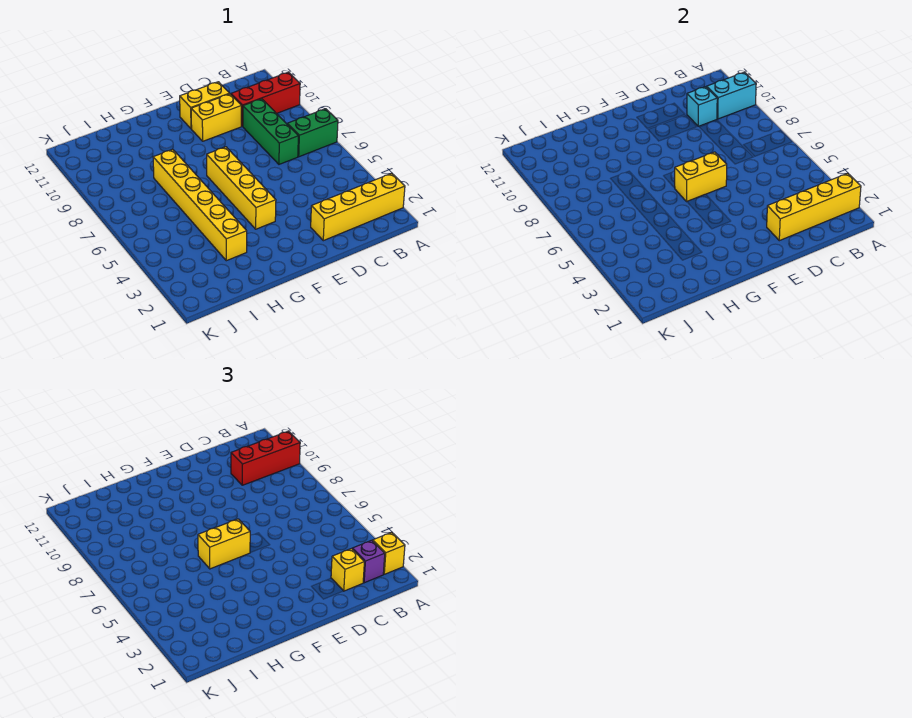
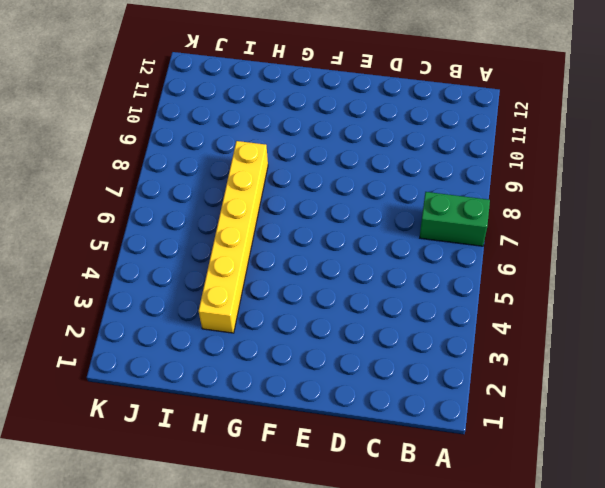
none -> yellow brick A2:D2 level 1
none -> red brick A10:C10 level 1
none -> green brick C7:C9 level 1

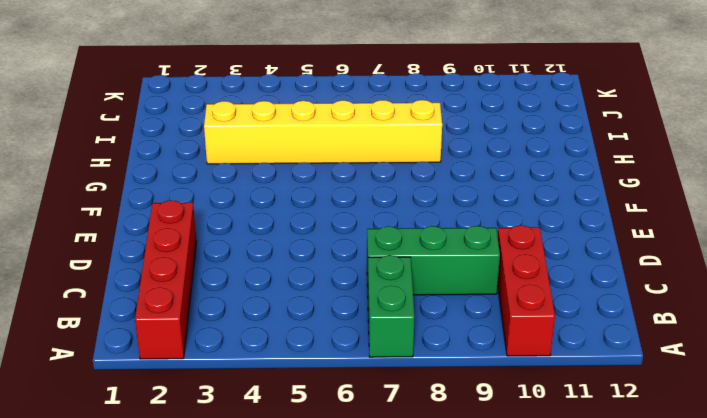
red brick A2:D2 level 1 -> yellow brick A2:D2 level 1
none -> yellow brick D10:E10 level 1
none -> yellow brick D11:E11 level 1
none -> yellow brick F4:F7 level 1

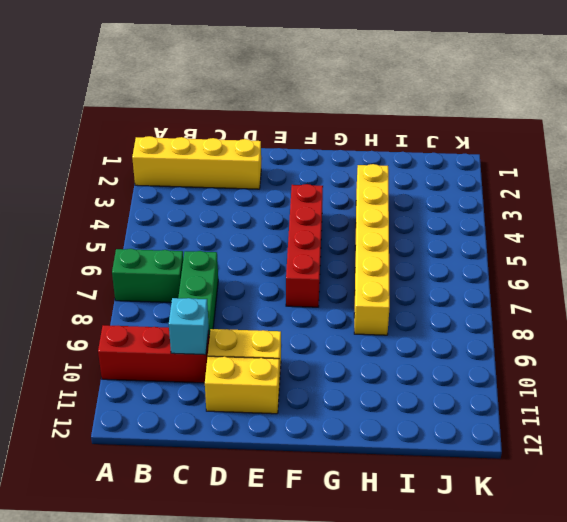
red brick F4:F7 level 1 -> yellow brick F4:F7 level 1
none -> yellow brick A2:D2 level 2
none -> cyan brick A10:B10 level 2
none -> yellow brick E6:F6 level 2

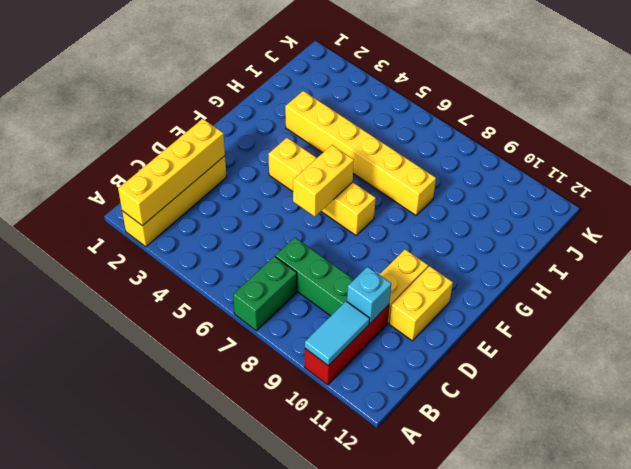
cyan tile A10:B10 level 2 -> cyan brick A10:B10 level 2
none -> yellow brick A2 level 3
none -> red brick A10:C10 level 3
none -> purple brick B2 level 3

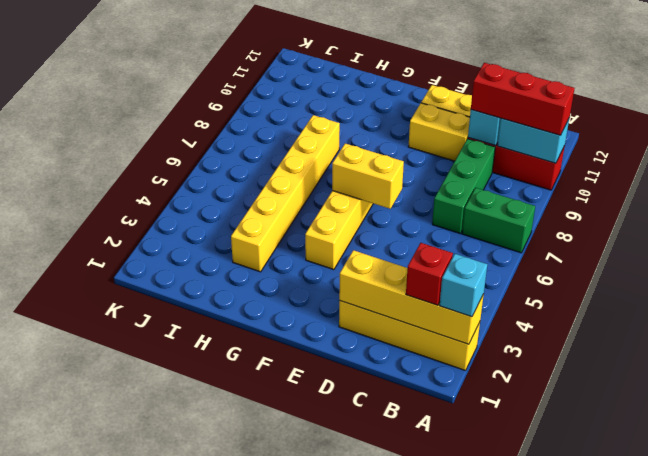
cyan brick A2 level 3 -> yellow brick A2 level 3
red brick B2 level 3 -> purple brick B2 level 3
none -> yellow brick C2 level 3
none -> yellow brick F6:G6 level 3

